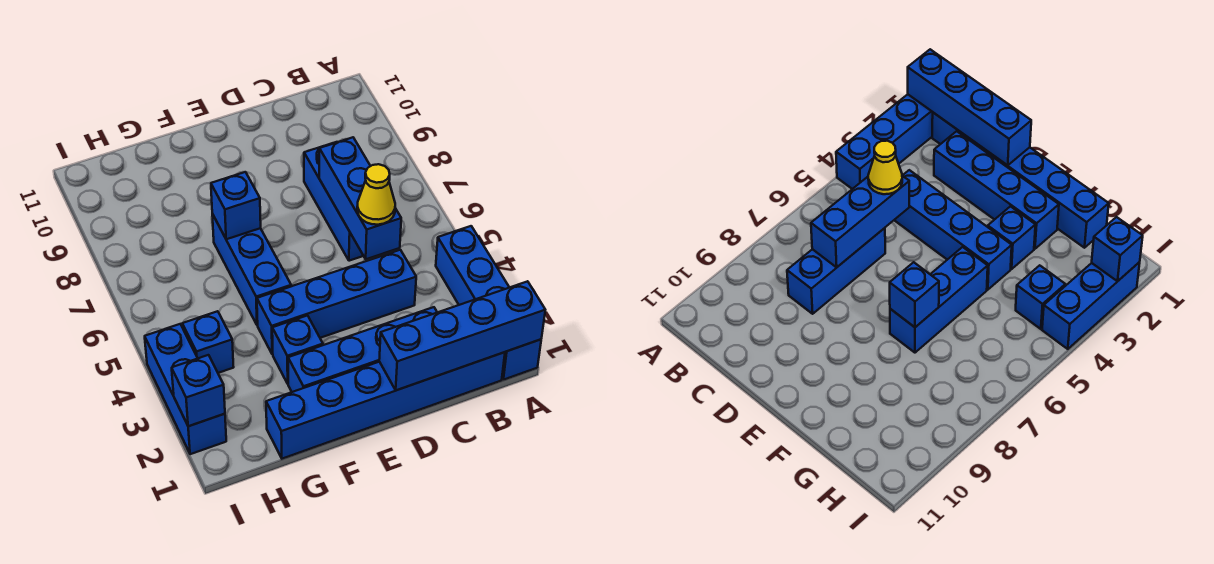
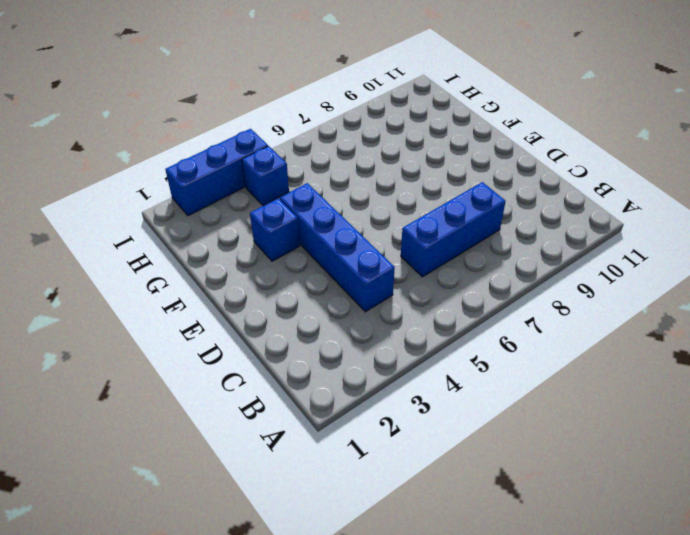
none -> blue brick A1:A4 level 1
none -> blue brick B1:G1 level 1
none -> blue brick C2:F2 level 1

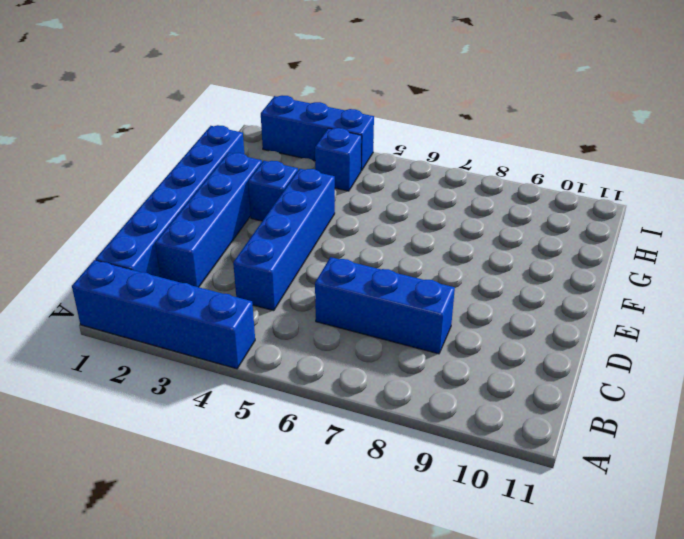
none -> blue brick F5:F7 level 1
none -> blue brick A1:D1 level 2
none -> blue brick C5:C7 level 2

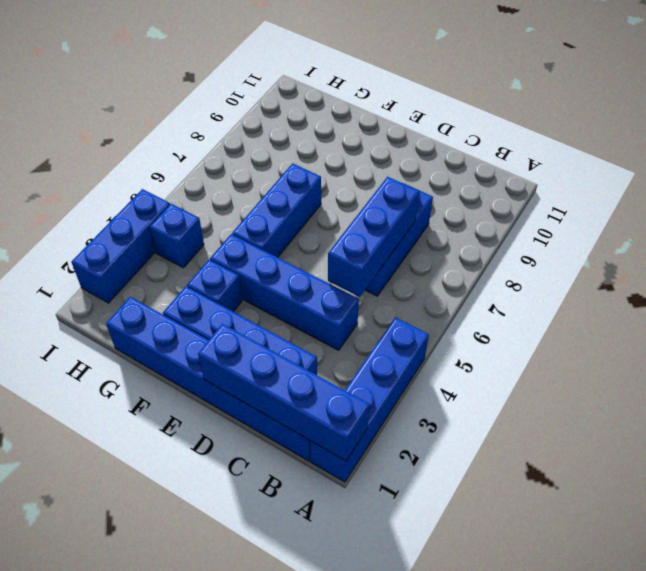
none -> blue brick F7 level 2
none -> blue brick I2 level 2
none -> yellow cone C5 level 3

